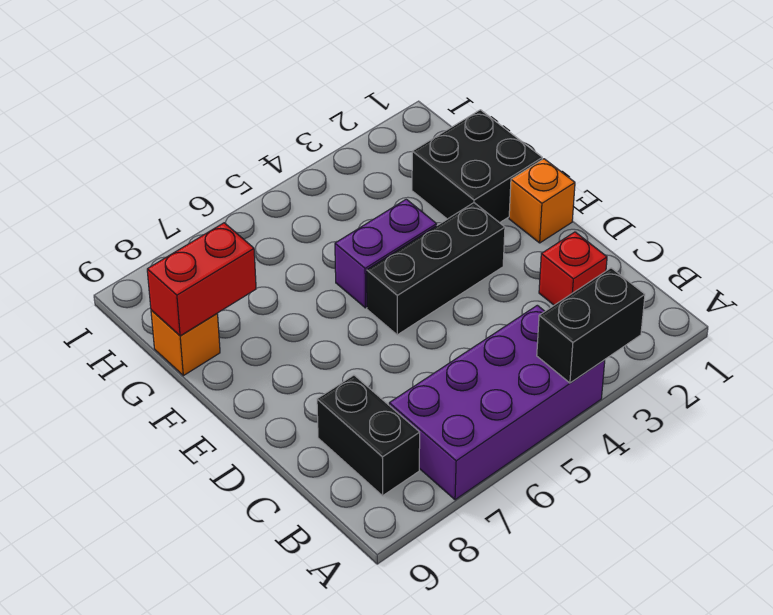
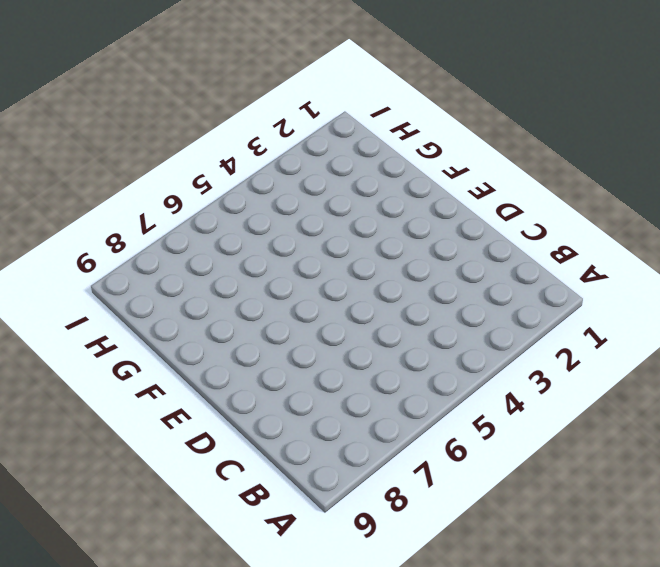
none -> purple brick A4:B7 level 1
none -> black brick B8:C8 level 1

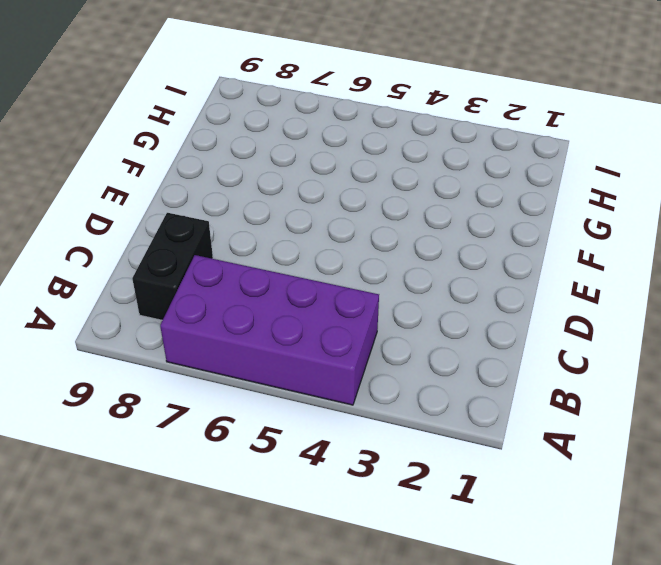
none -> red brick C2 level 1
none -> orange brick E1 level 1

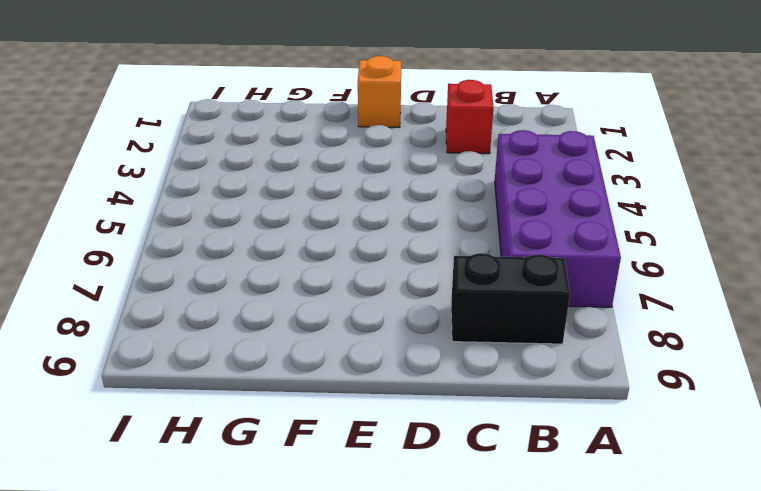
none -> black brick E3:E5 level 1
none -> black brick F1:G2 level 1

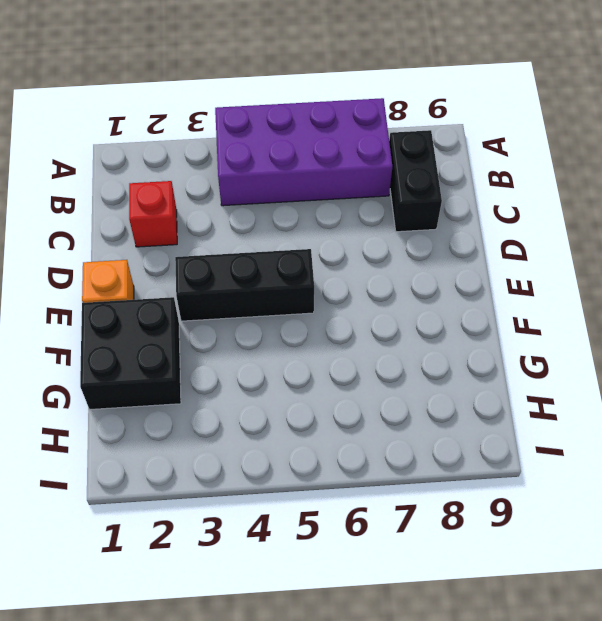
none -> purple brick F4:F5 level 1
none -> orange brick G9 level 1

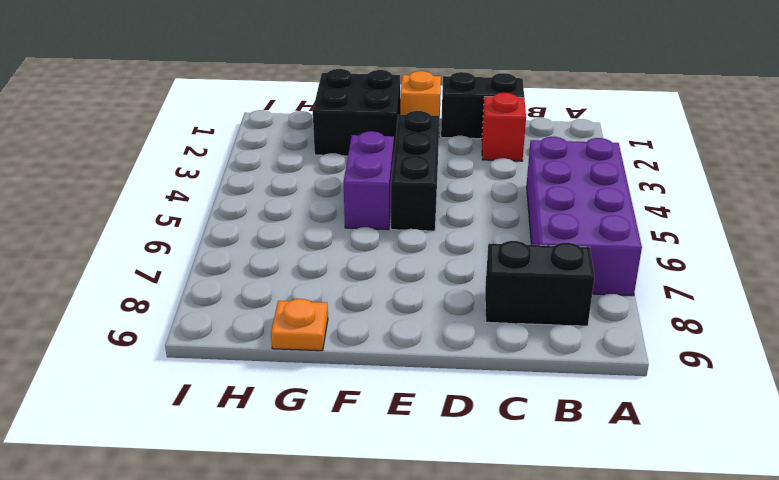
black brick C1:D1 level 1 -> black brick A3:A4 level 2
orange plate G9 level 1 -> orange brick G9 level 1
none -> red brick G8:G9 level 2

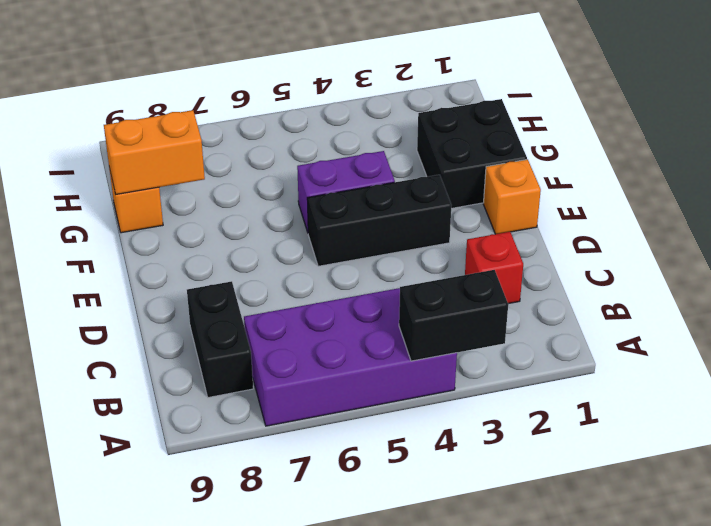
orange brick G8:G9 level 2 -> red brick G8:G9 level 2

